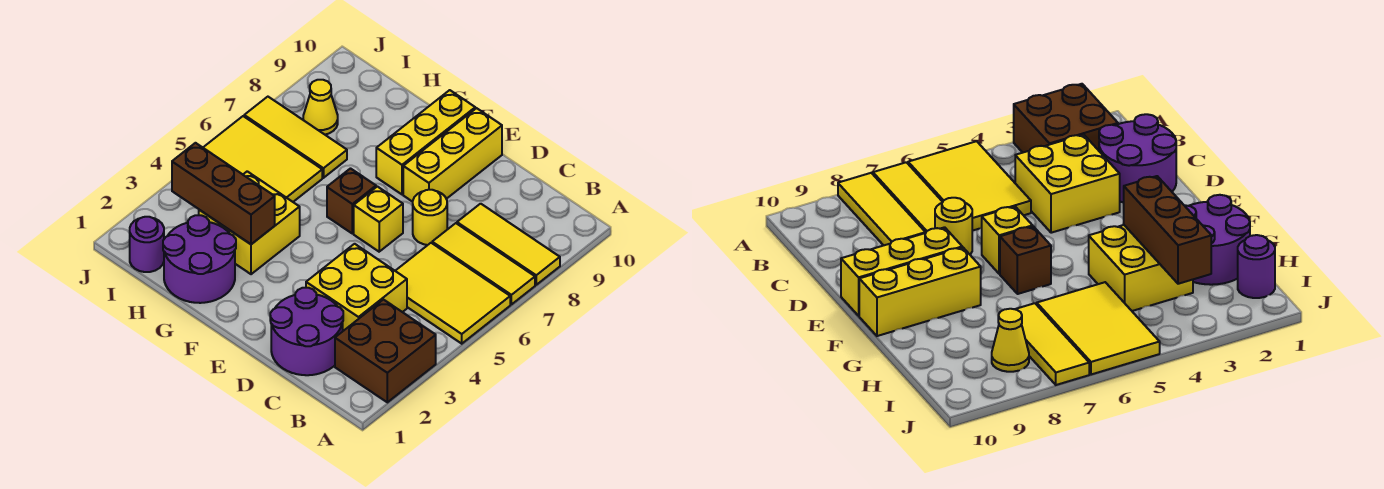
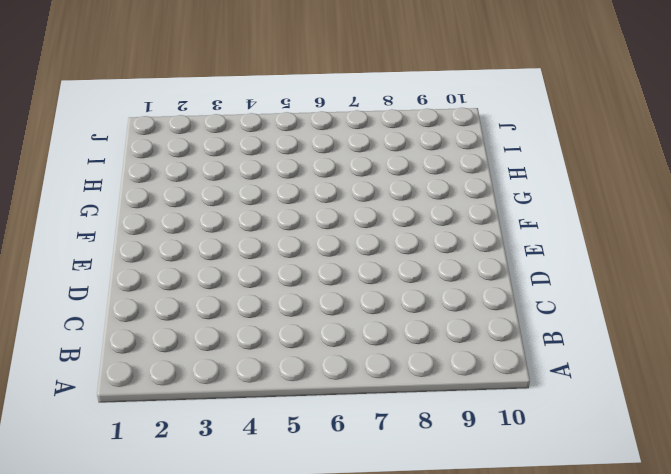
none -> brown brick A2:B3 level 1
none -> yellow tile A5:C6 level 1
none -> yellow tile A7:C7 level 1

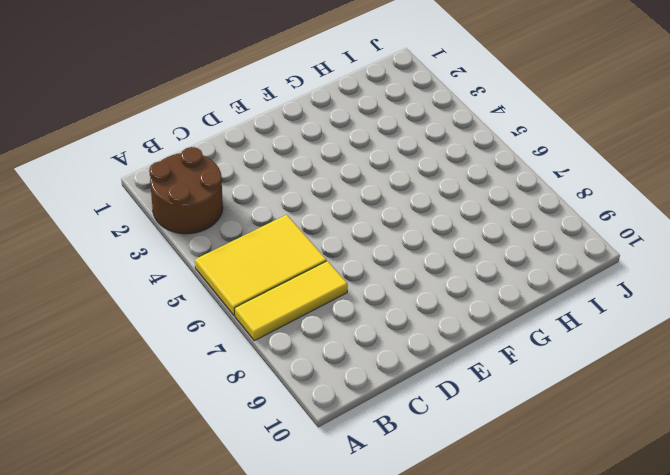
brown round brick A2:B3 level 1 -> brown brick A2:B3 level 1
none -> yellow tile A8:C8 level 1
none -> purple round brick C1:D2 level 1
none -> yellow brick C3:D4 level 1

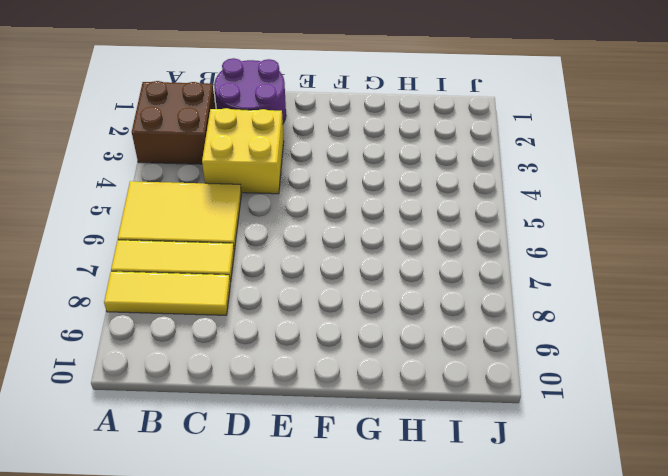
none -> yellow round brick D7 level 1
none -> yellow brick E6 level 1
none -> yellow brick E8:E10 level 1

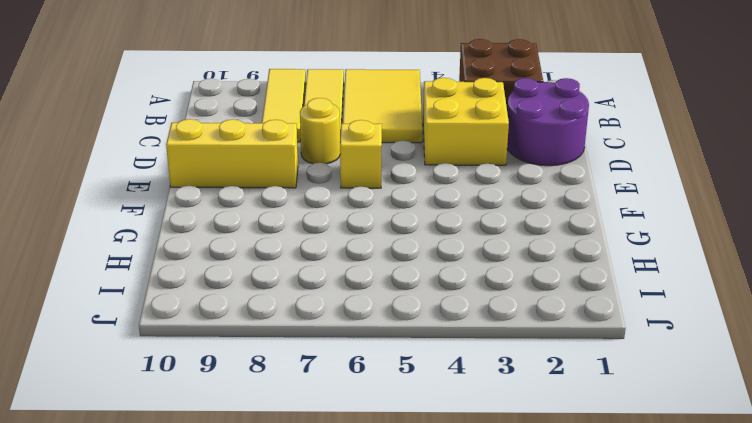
none -> brown brick F6 level 1
none -> yellow brick F8:F10 level 1
none -> purple round brick G1:H2 level 1

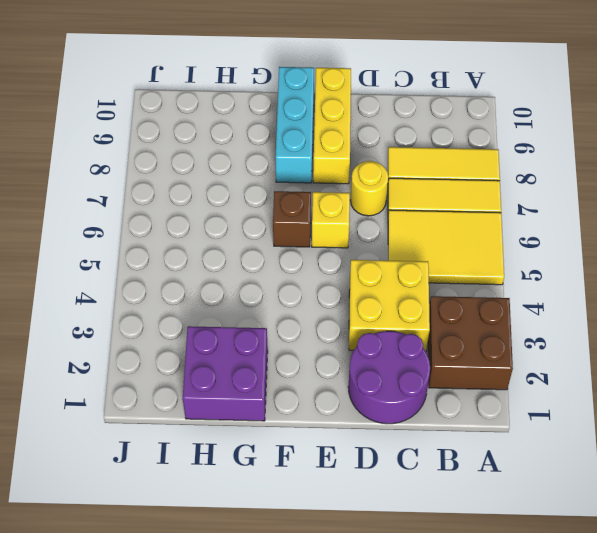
cyan brick F8:F10 level 1 -> yellow brick F8:F10 level 1
purple brick G1:H2 level 1 -> purple round brick G1:H2 level 1
none -> yellow brick G3:H4 level 1
none -> yellow tile H5:J6 level 1
none -> yellow tile H7:J7 level 1

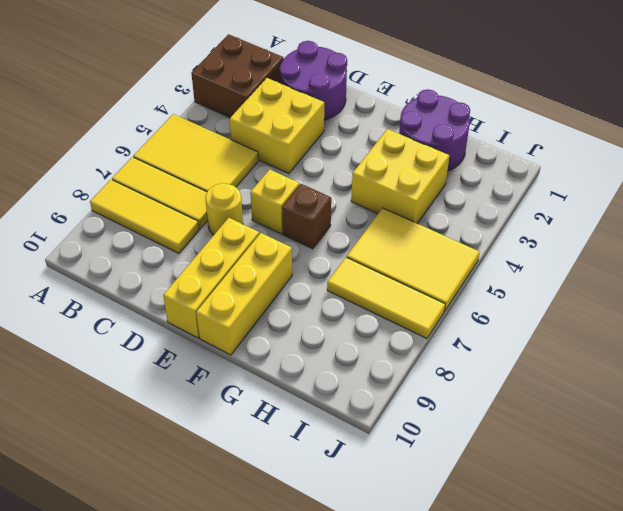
none -> purple round brick I1 level 1
none -> yellow cone I8 level 1
none -> brown brick G3:I3 level 2

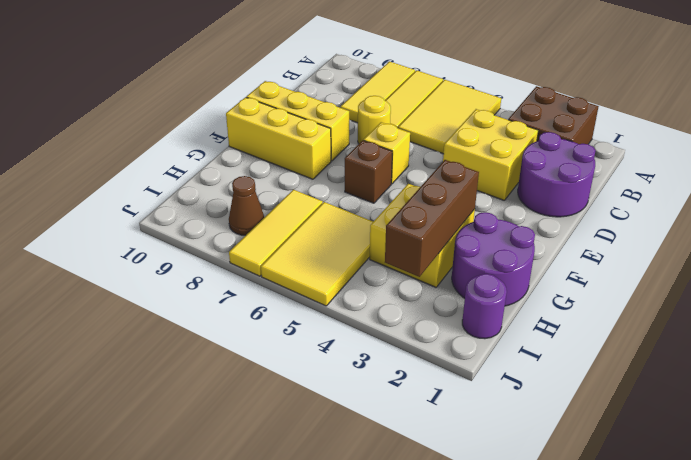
brown cone I8 level 1 -> yellow cone I8 level 1

